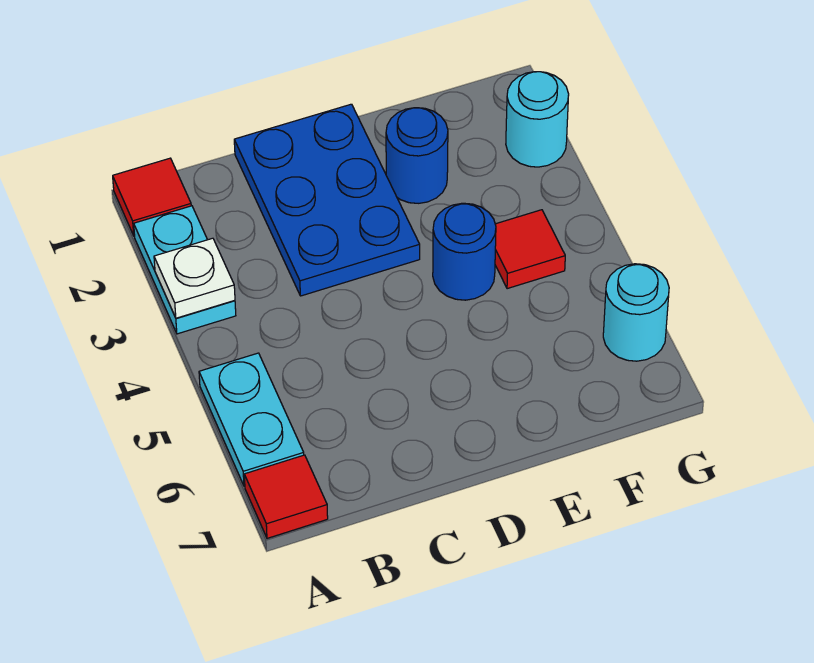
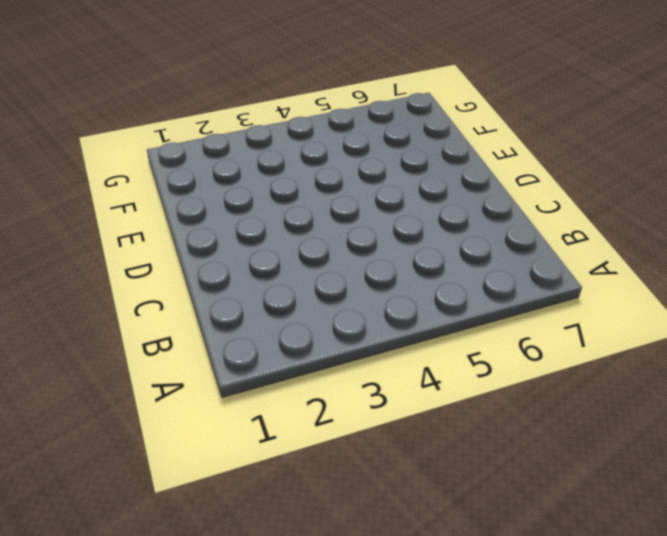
none -> red tile A1 level 1
none -> cyan plate A2:A3 level 1

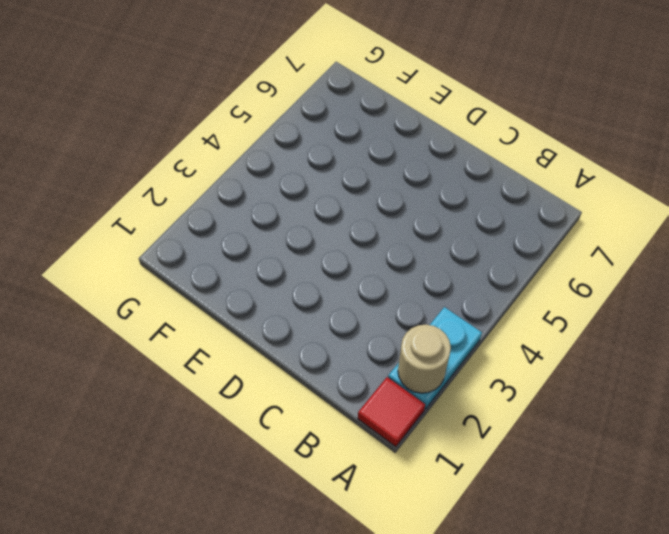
tan round brick A2 level 2 -> none
none -> cyan plate A5:A6 level 1
none -> red tile A7 level 1

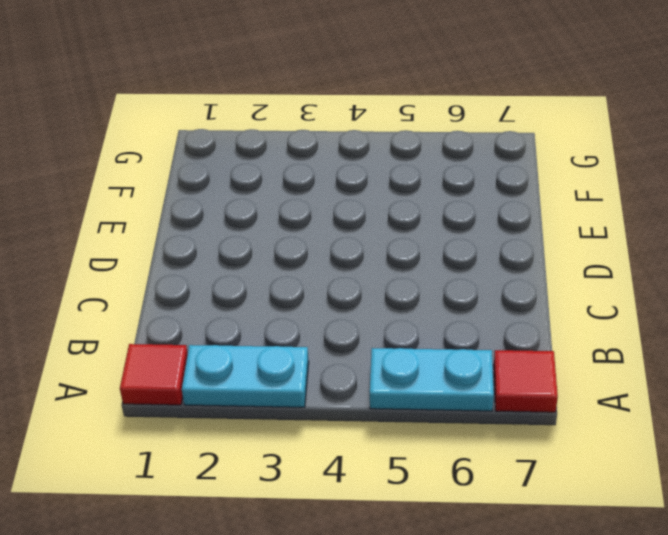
none -> blue plate C1:D3 level 1
none -> blue round brick E2 level 1

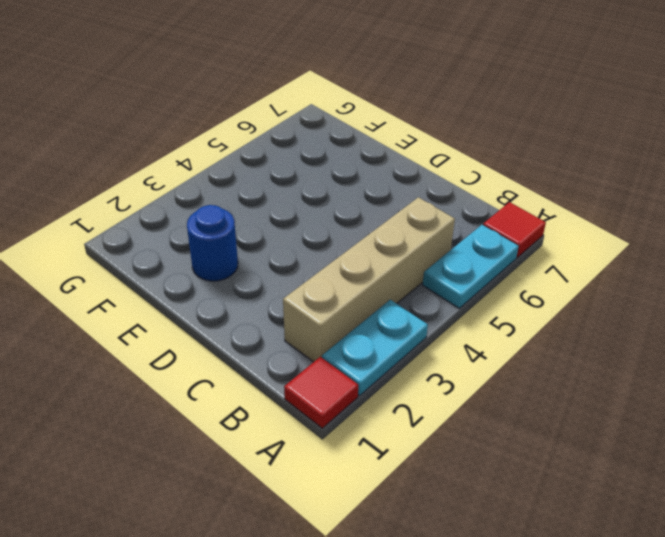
tan brick B2:B5 level 1 -> none
none -> blue plate C1:D3 level 1
none -> blue round brick E4 level 1

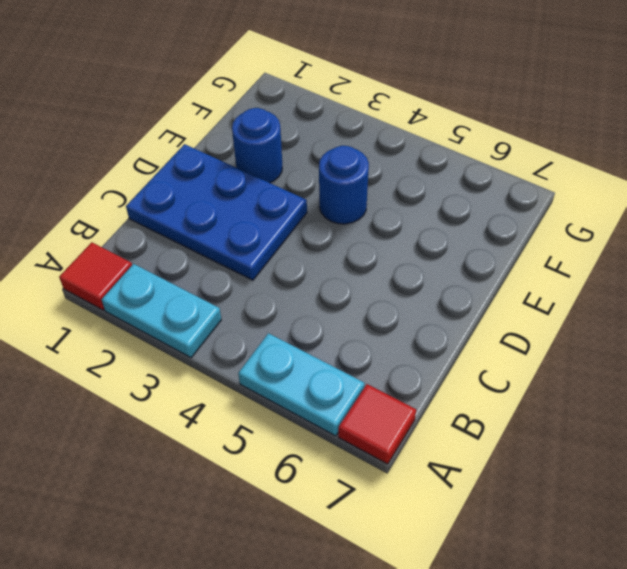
none -> red tile F4 level 1
none -> cyan round brick G2 level 1

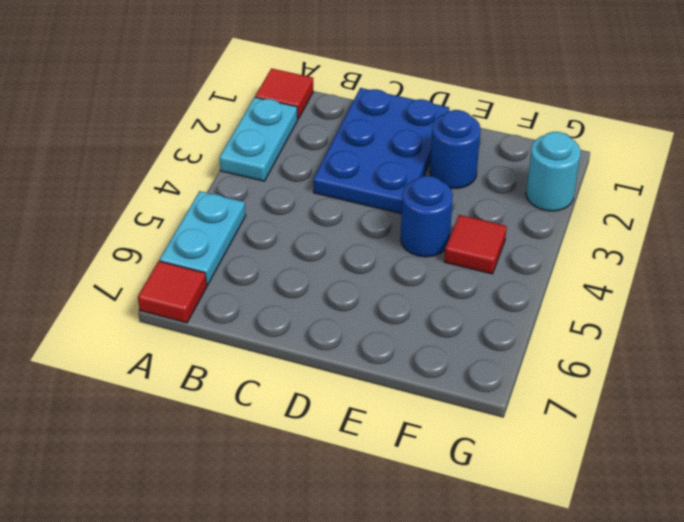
none -> cyan round brick G6 level 1
none -> white plate A3 level 2

